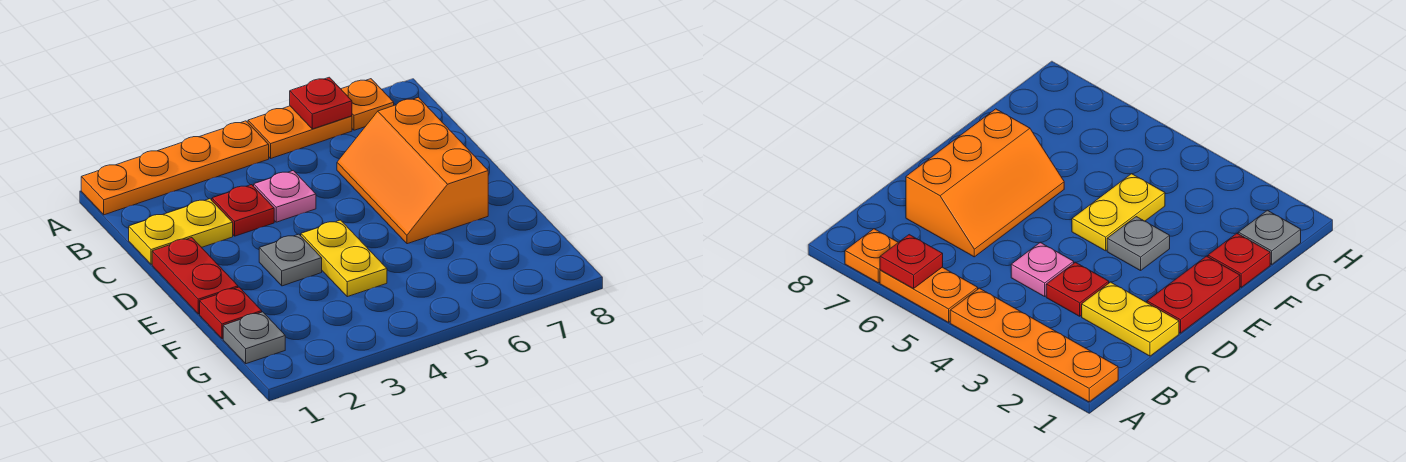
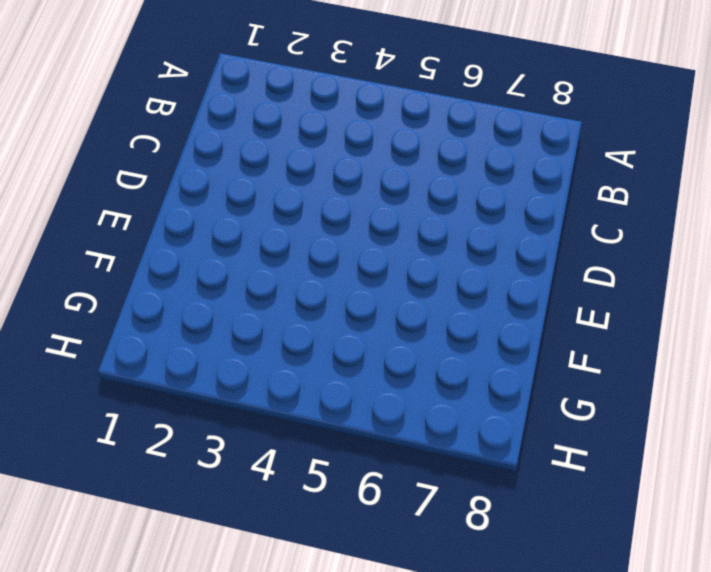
none -> orange plate A1:A4 level 1
none -> orange plate A5:A6 level 1
none -> orange plate A7 level 1

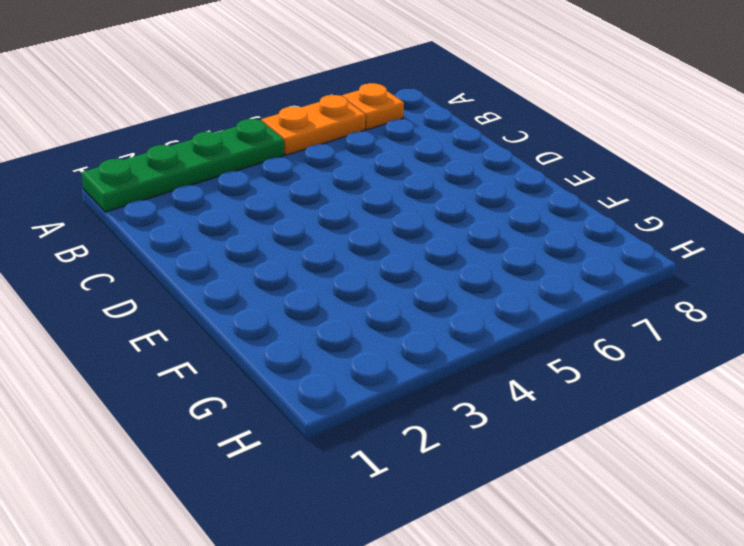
green plate A1:A4 level 1 -> orange plate A1:A4 level 1
none -> yellow plate C1:C2 level 1
none -> red plate C3 level 1
none -> pink plate C4 level 1

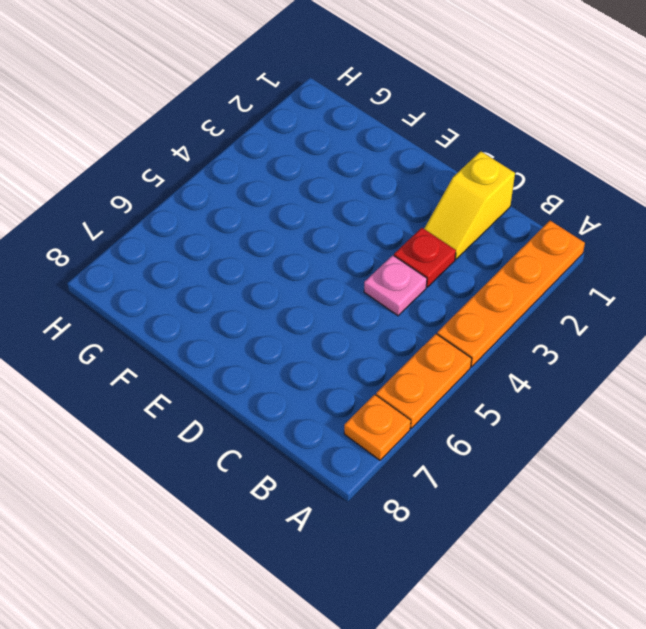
yellow slope C1:C2 level 1 top 1 -> yellow plate C1:C2 level 1
none -> orange slope C6:E7 level 1 top 7
none -> red plate D1:E1 level 1
none -> grey plate E3 level 1

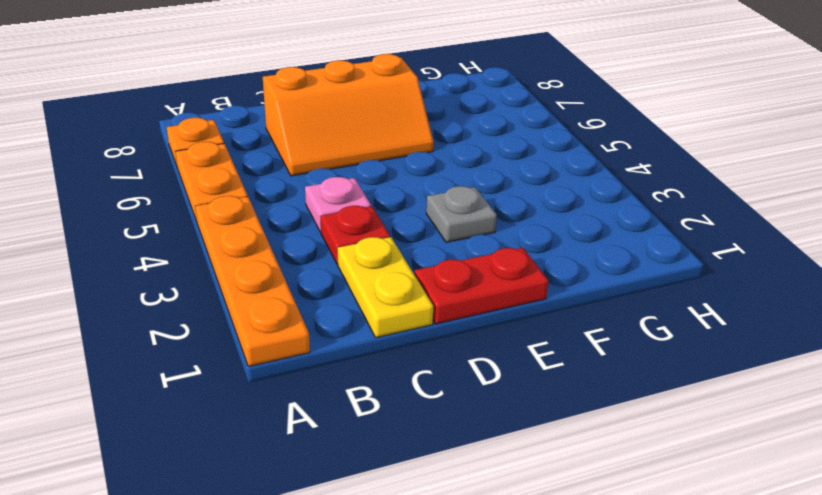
none -> yellow plate E4:F4 level 1
none -> red plate F1 level 1
none -> grey plate G1 level 1

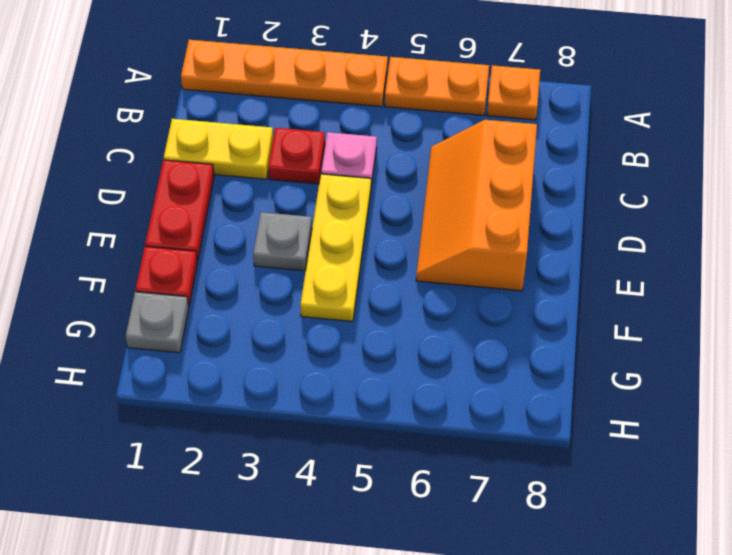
yellow plate D4:F4 level 1 -> yellow plate E4:F4 level 1
none -> red plate A6 level 2

